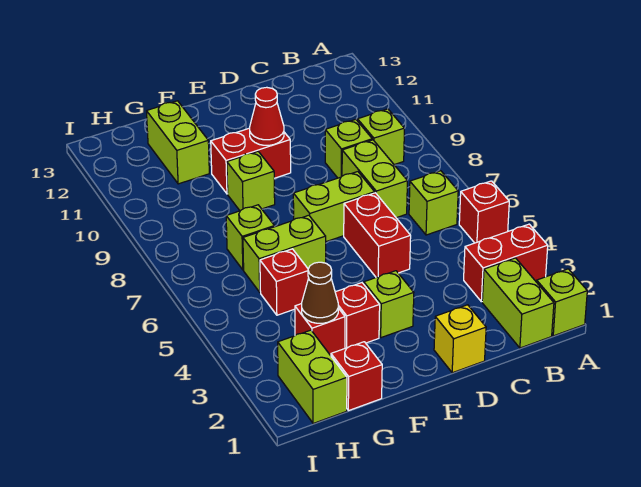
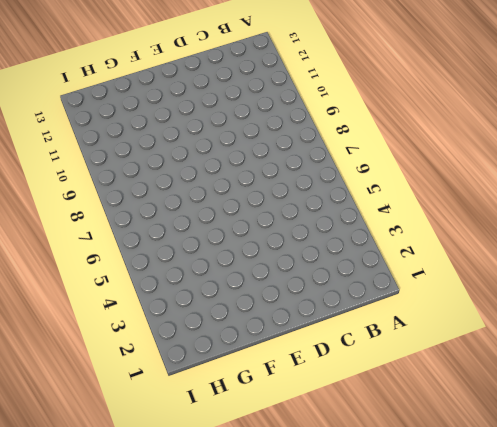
none -> lime brick A1 level 1
none -> red brick A3:B3 level 1
none -> red brick A5 level 1

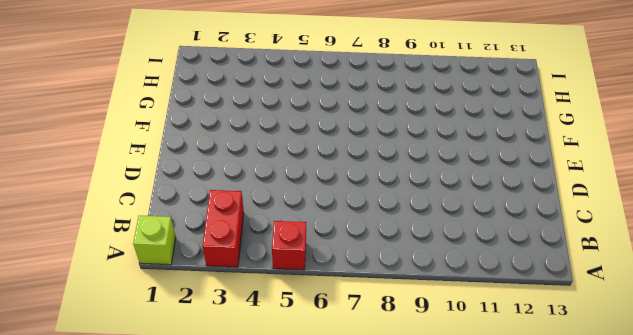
none -> lime brick B1:B2 level 1
none -> lime brick B6 level 1
none -> lime brick B9 level 1

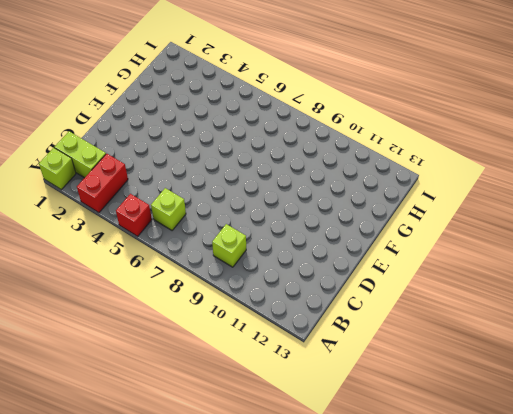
none -> lime brick C7:C8 level 1
none -> lime brick C9 level 1
none -> yellow brick D1 level 1

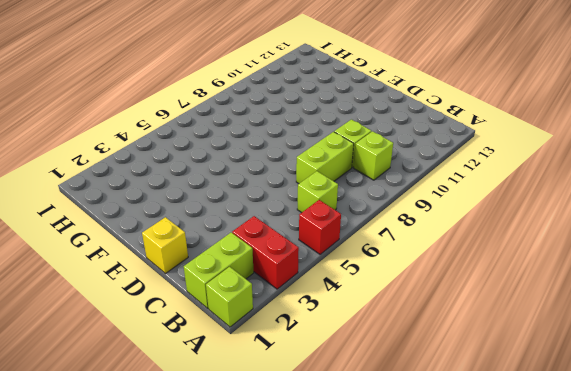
none -> red brick D5:D6 level 1
none -> lime brick D7:E7 level 1
none -> lime brick E3 level 1

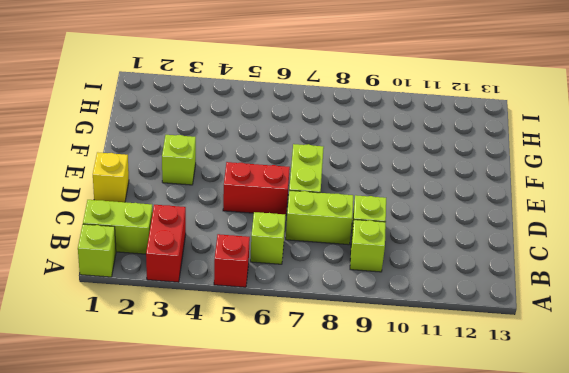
none -> red brick E10:F10 level 1
none -> red brick F3 level 1
none -> lime brick F6:G6 level 1

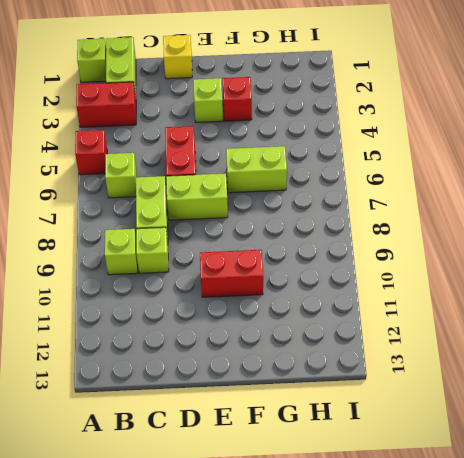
none -> lime brick F9 level 1
none -> red brick G1 level 1
none -> red brick G3 level 1

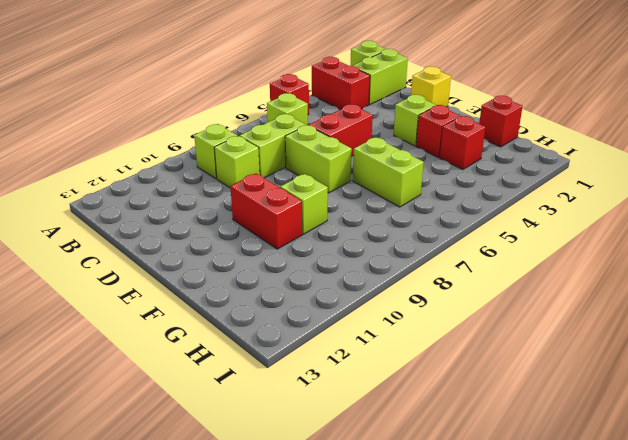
none -> red brick G5 level 1
none -> lime brick G7 level 1
none -> lime brick G11:G12 level 1

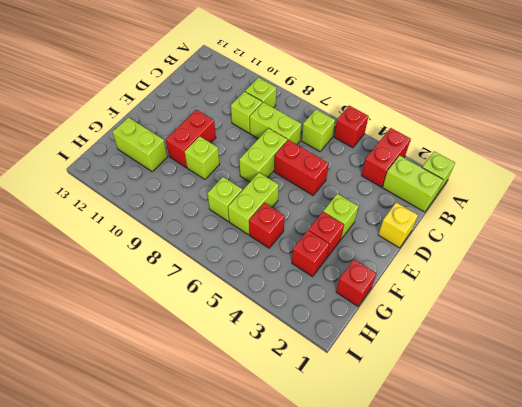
none -> lime brick H1:H2 level 1
none -> red cone E10 level 2
none -> brown cone G3 level 2

